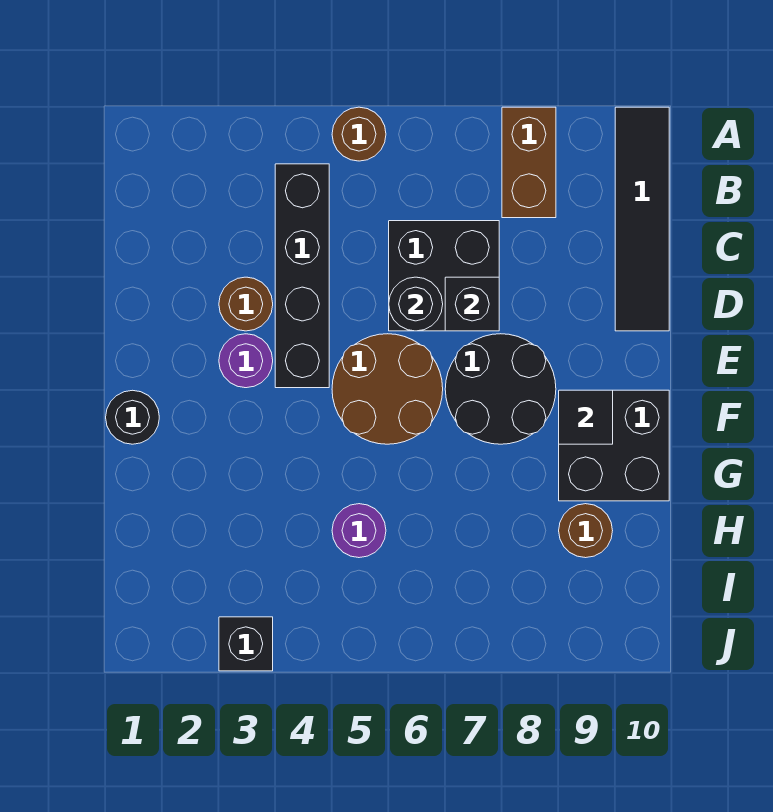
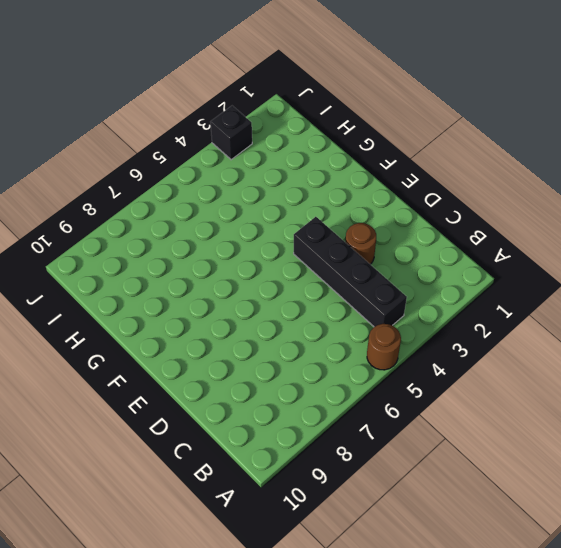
none -> brown brick A8:B8 level 1
none -> black tile A10:D10 level 1
none -> black brick C6:D7 level 1

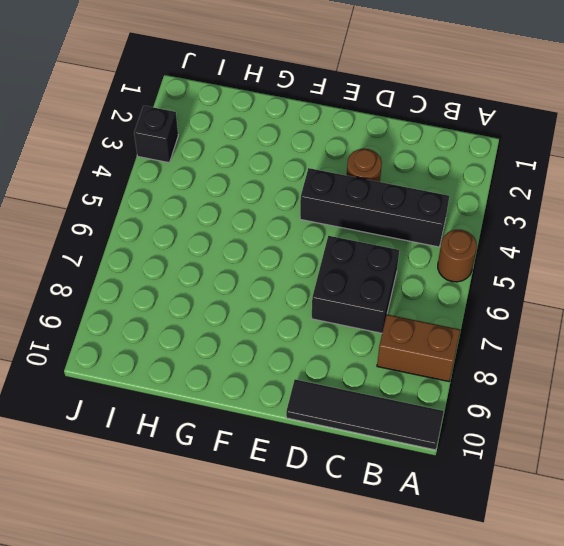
none -> purple round brick E3 level 1
none -> brown round brick E5:F6 level 1
none -> black round brick E7:F8 level 1

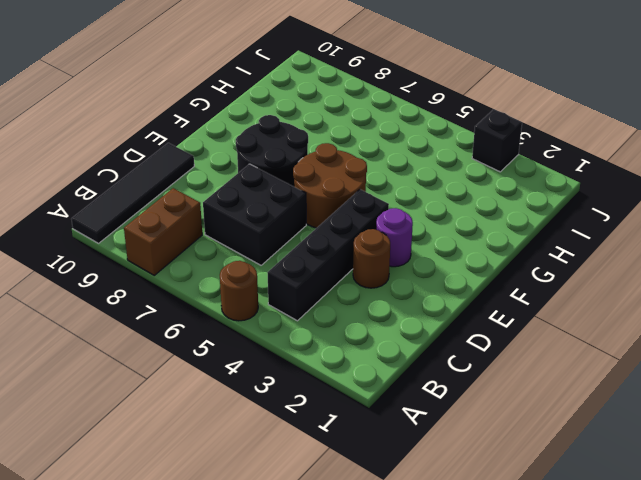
none -> black round brick F1 level 1
none -> black brick F9:G10 level 1
none -> purple round brick H5 level 1

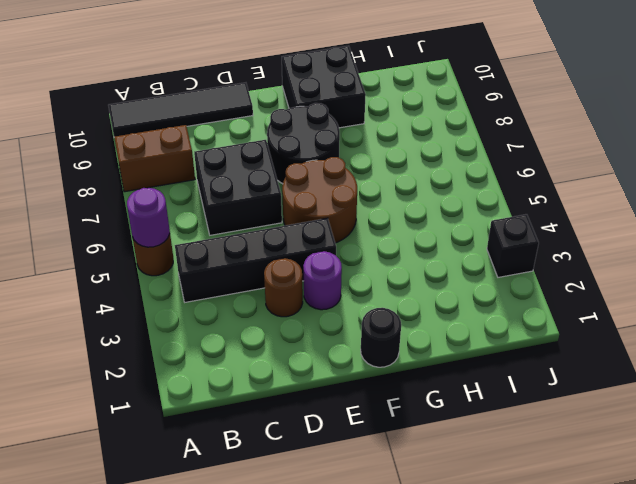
purple round brick A5 level 2 -> purple round brick H5 level 1
none -> brown round brick H9 level 1
none -> black round brick D6 level 2
none -> black brick D7 level 2

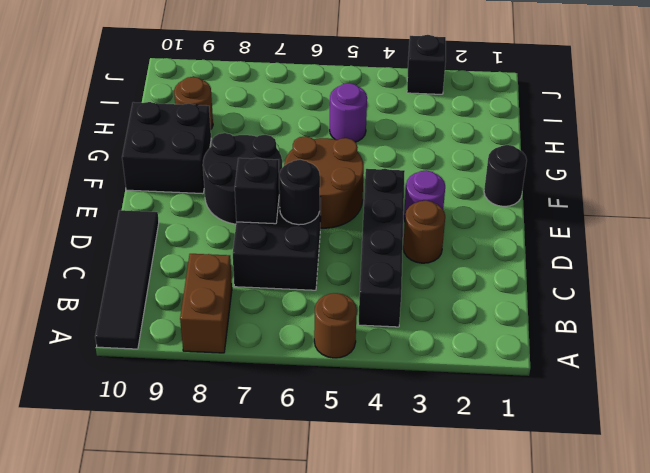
none -> black tile F9 level 2

